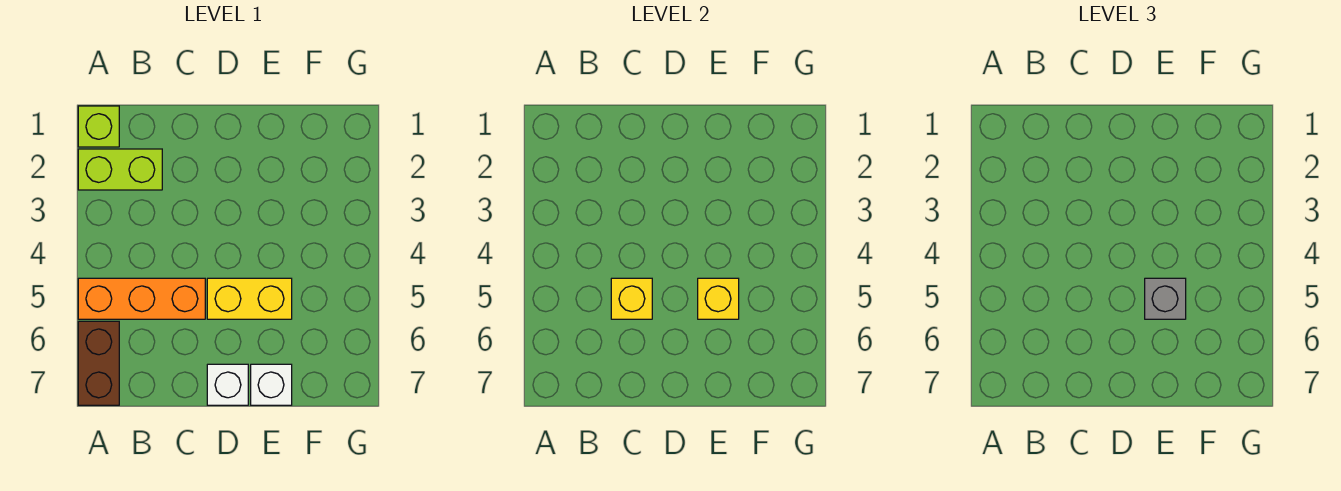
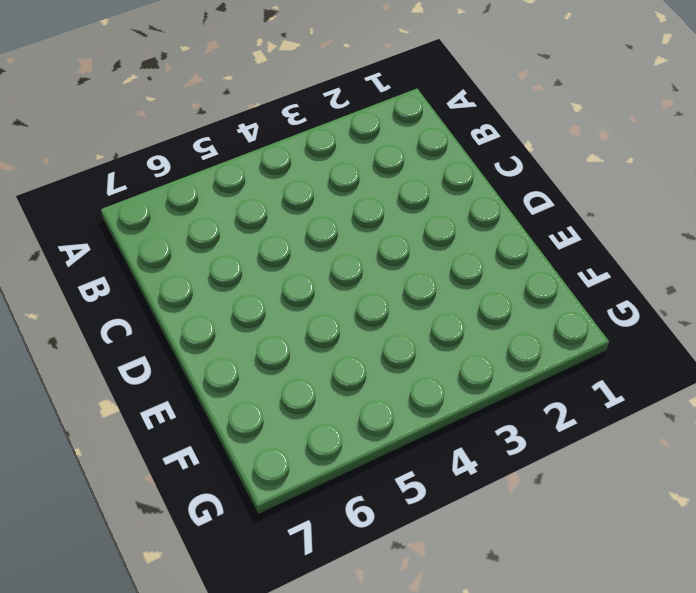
none -> lime brick A1 level 1
none -> lime brick A2:B2 level 1

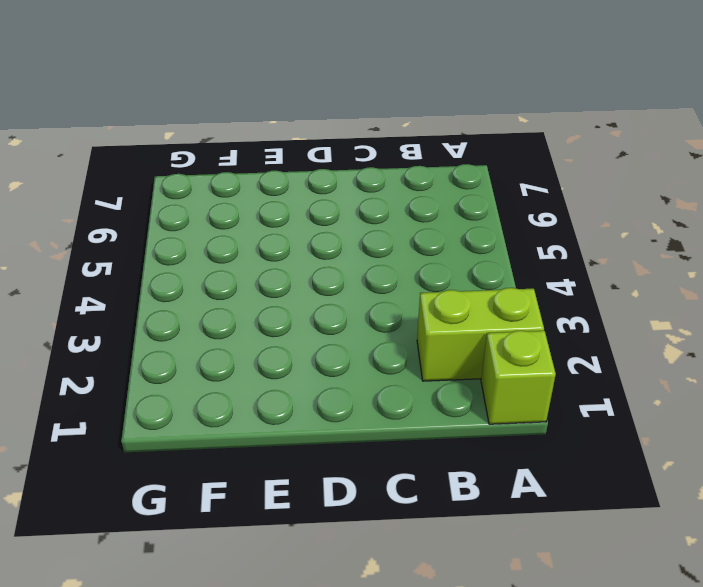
none -> orange brick A5:C5 level 1
none -> brown brick A6:A7 level 1

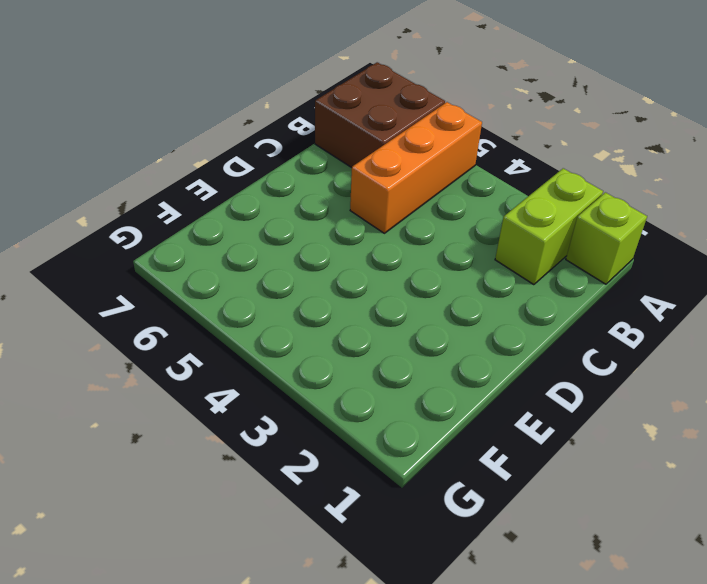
brown brick A6:B7 level 1 -> brown brick A6:A7 level 1
none -> yellow brick D5:E5 level 1
none -> white brick D7 level 1

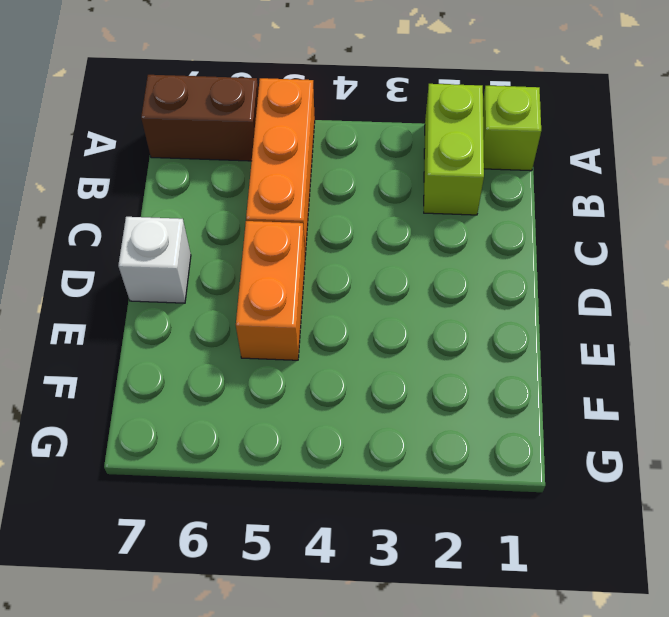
orange brick D5:E5 level 1 -> yellow brick D5:E5 level 1
none -> white brick E7 level 1
none -> yellow brick C5 level 2

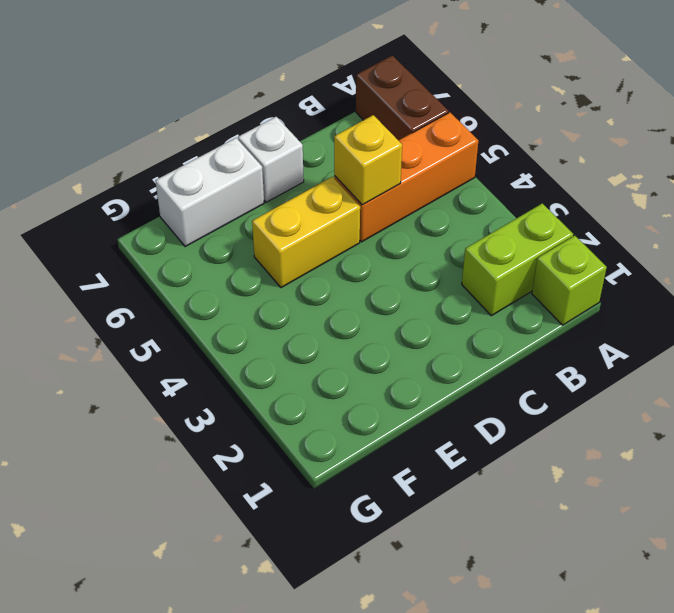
white brick E7:F7 level 1 -> white brick E7 level 1
none -> yellow brick E5 level 2
none -> grey brick E5 level 3

